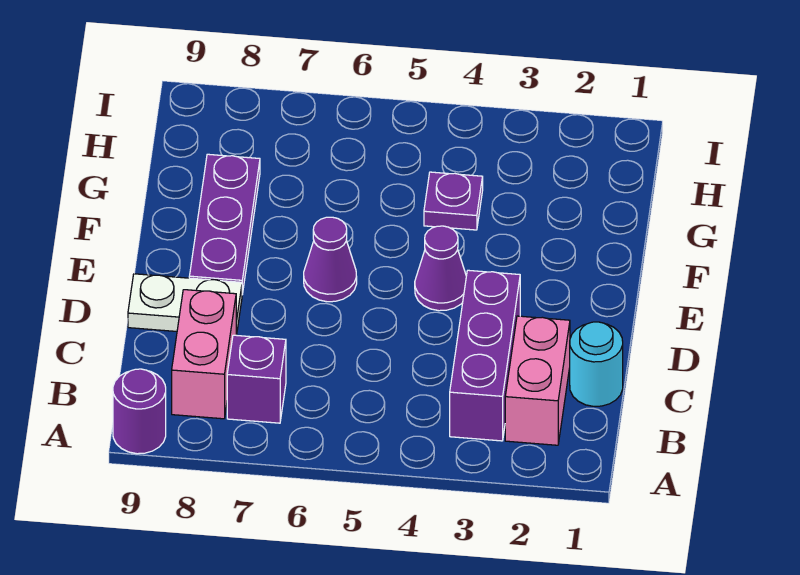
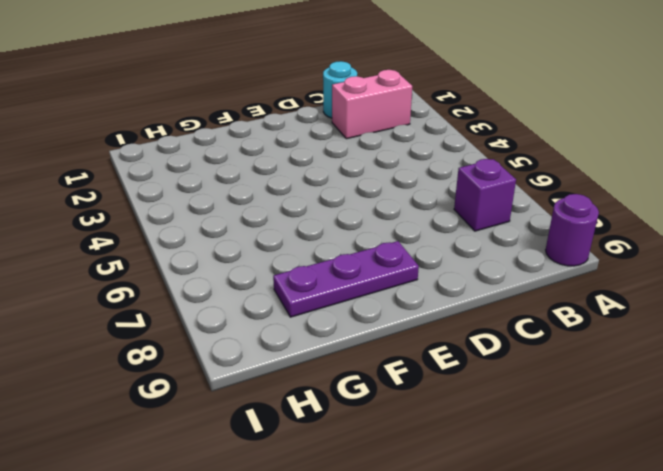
none -> purple brick B3:D3 level 1
none -> pink brick B8:C8 level 1

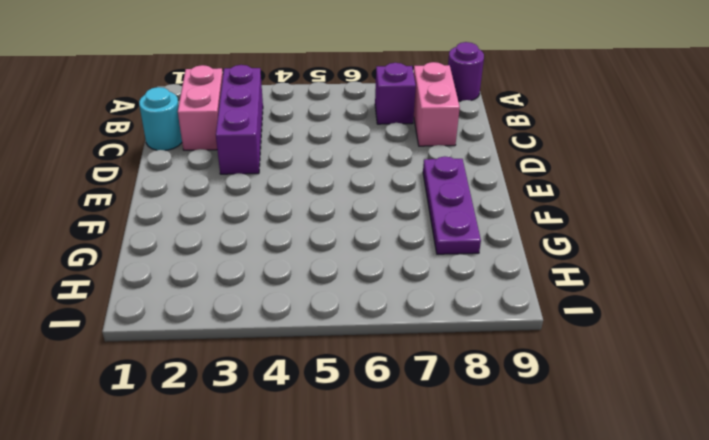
none -> white plate D8:D9 level 1
none -> purple cone E4 level 1

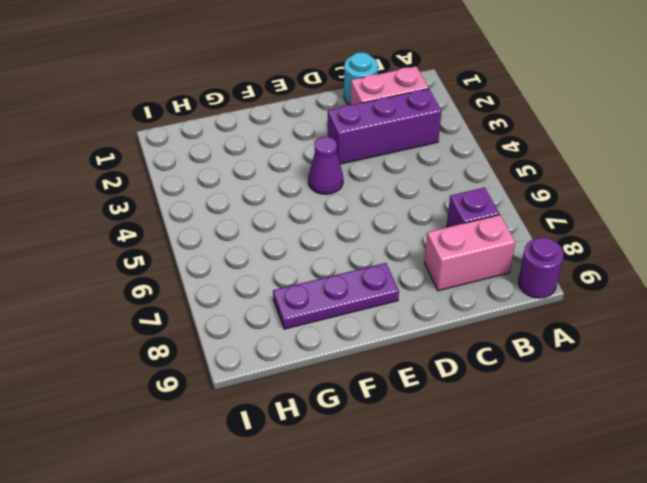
none -> white plate D8:D9 level 1
none -> purple cone E6 level 1

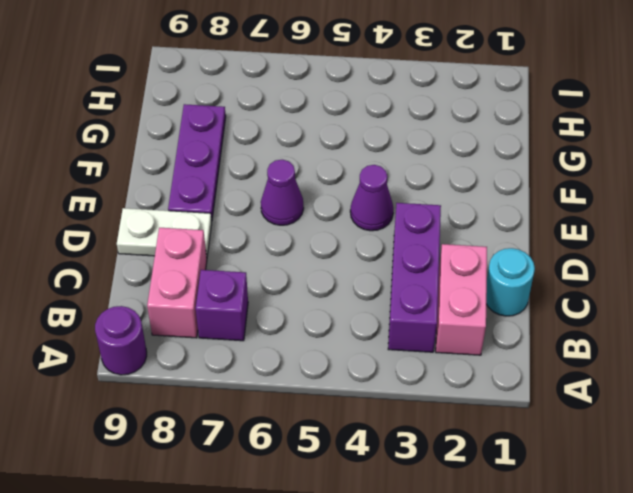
none -> purple plate G4 level 1

